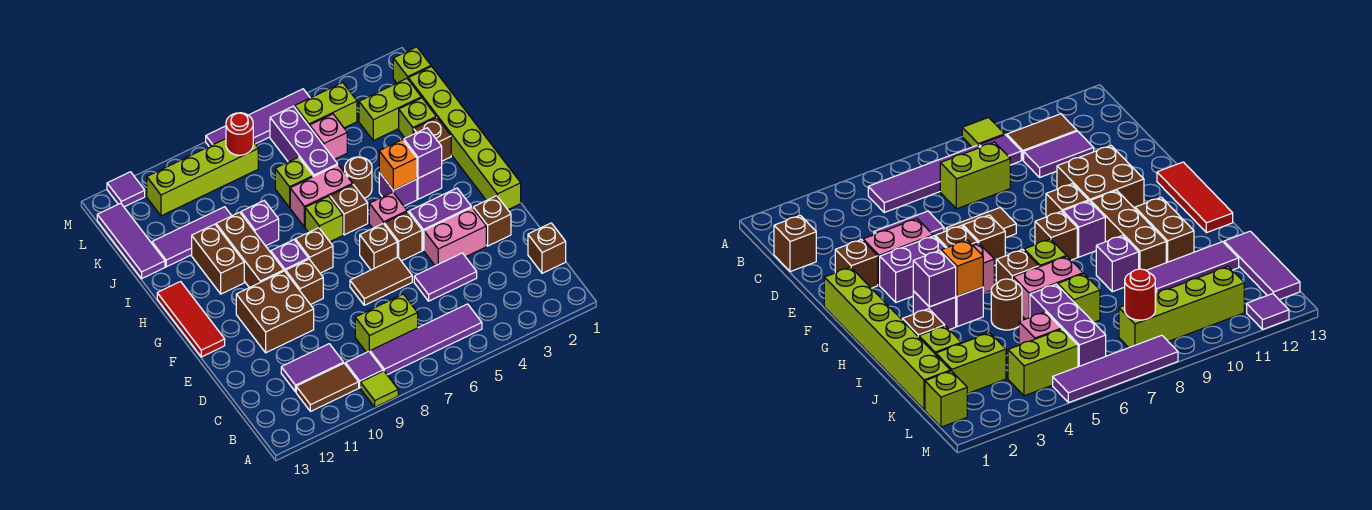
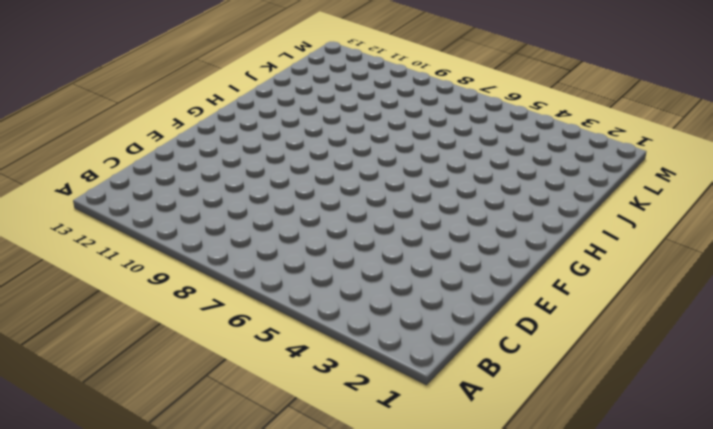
none -> lime tile A9 level 1
none -> purple tile B5:B8 level 1
none -> purple tile B9 level 1
none -> brown tile B10:B11 level 1

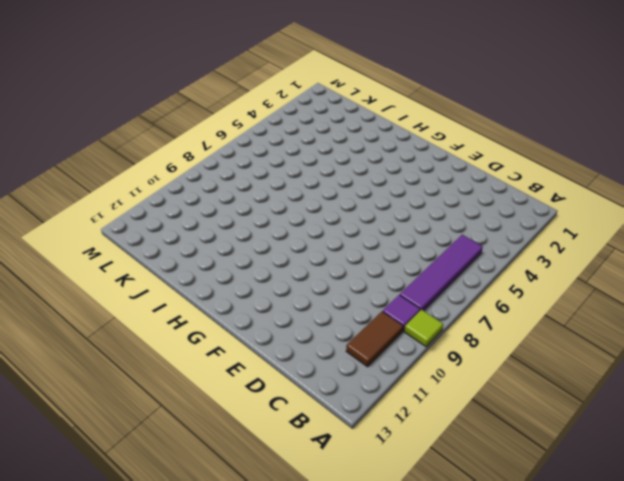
none -> brown brick C1 level 1
none -> lime brick C7:C8 level 1
none -> purple tile C10:C11 level 1
none -> purple tile D4:D5 level 1

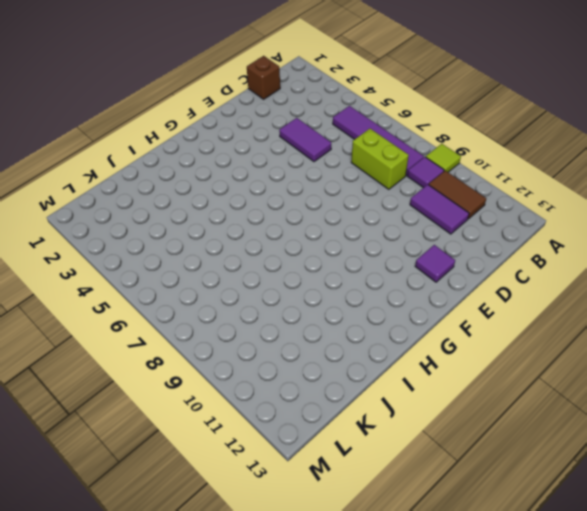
purple tile E12 level 1 -> purple tile M12 level 1
none -> brown brick E2 level 1
none -> pink brick E3:E4 level 1
none -> brown tile E6:E7 level 1
none -> brown brick E10:F11 level 1

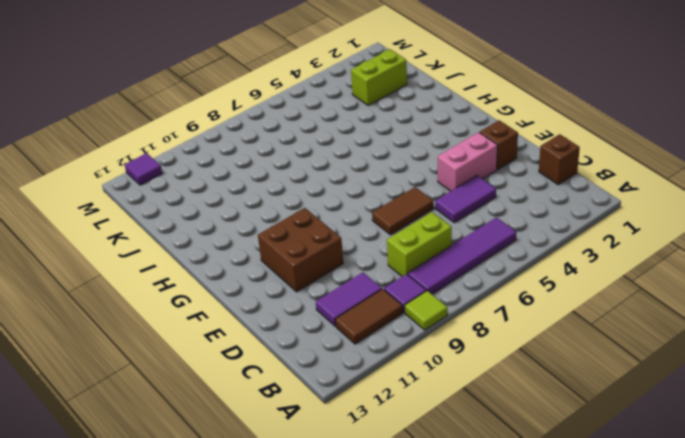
none -> lime brick F1:K1 level 1
none -> purple brick F3:F4 level 1
none -> brown brick F5 level 1
none -> brown brick F6 level 1

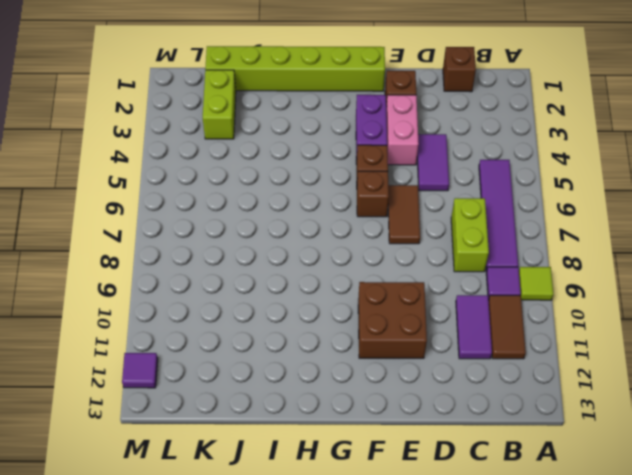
none -> brown brick F9 level 1
none -> red tile F13:H13 level 1
none -> pink brick G5 level 1
none -> brown brick G8 level 1

